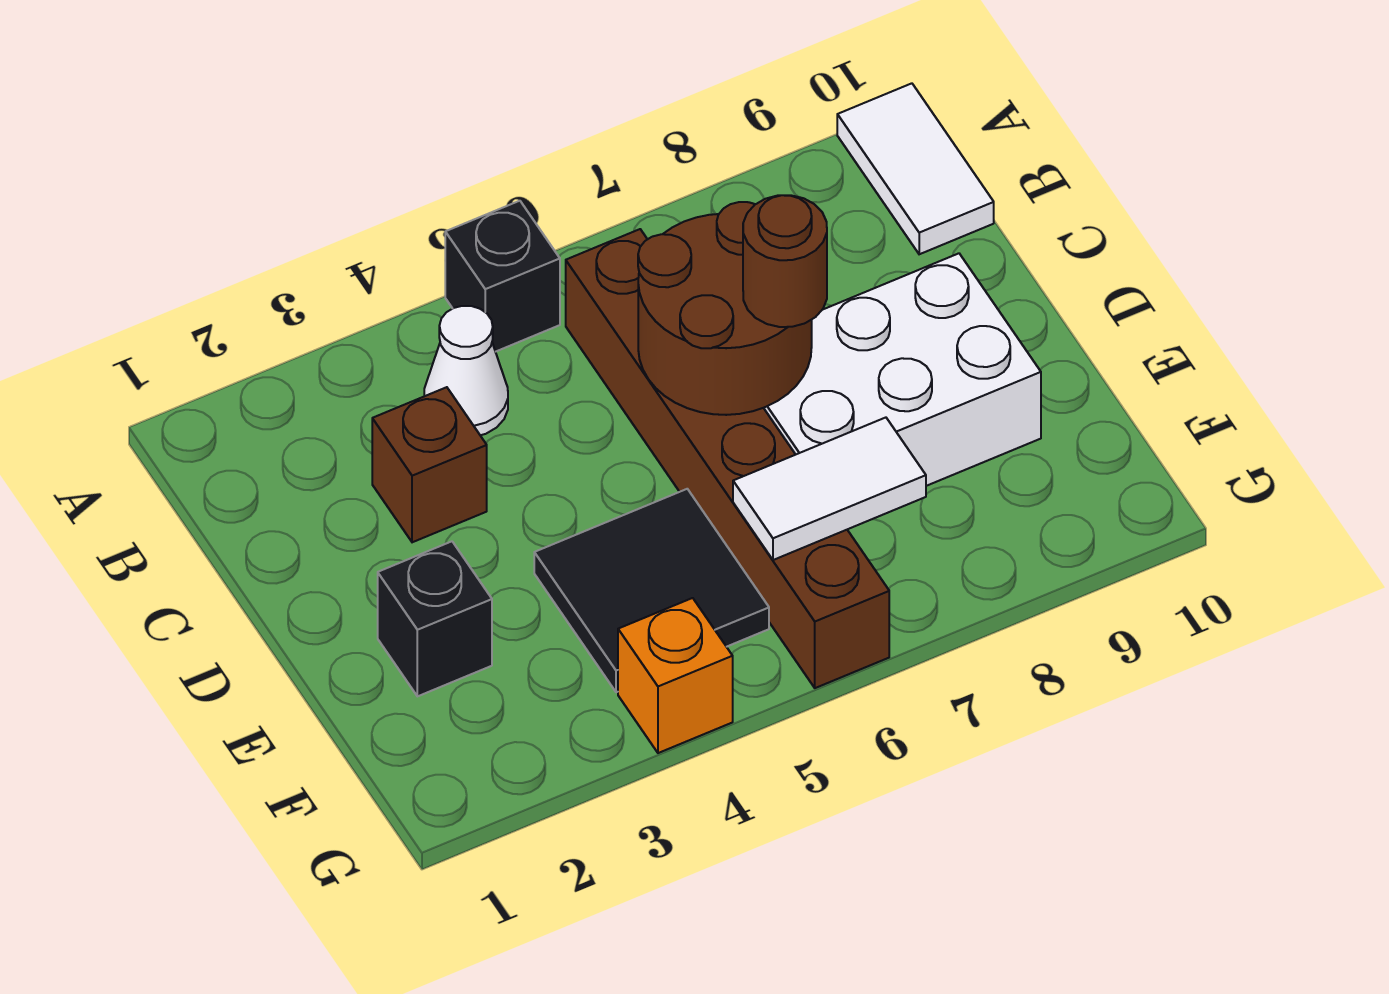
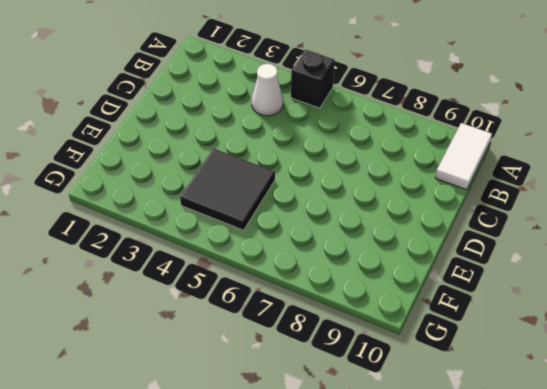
none -> brown brick B6:G6 level 1
none -> brown brick C3 level 1
none -> white brick D7:E9 level 1

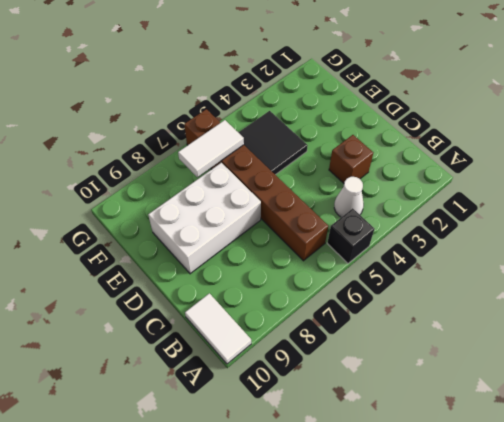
none -> black brick E2 level 1
none -> orange brick G4 level 1
none -> brown round brick C6:D7 level 2

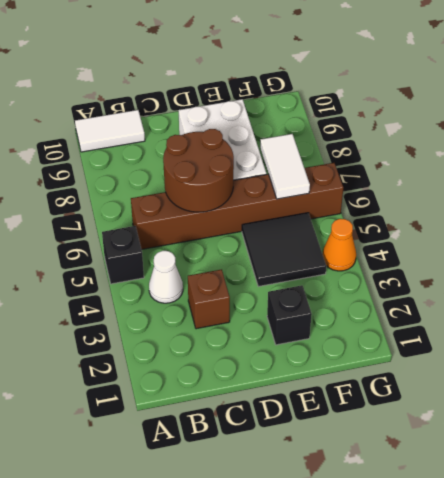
orange cone G4 level 1 -> orange brick G4 level 1
none -> brown round brick D7 level 3

